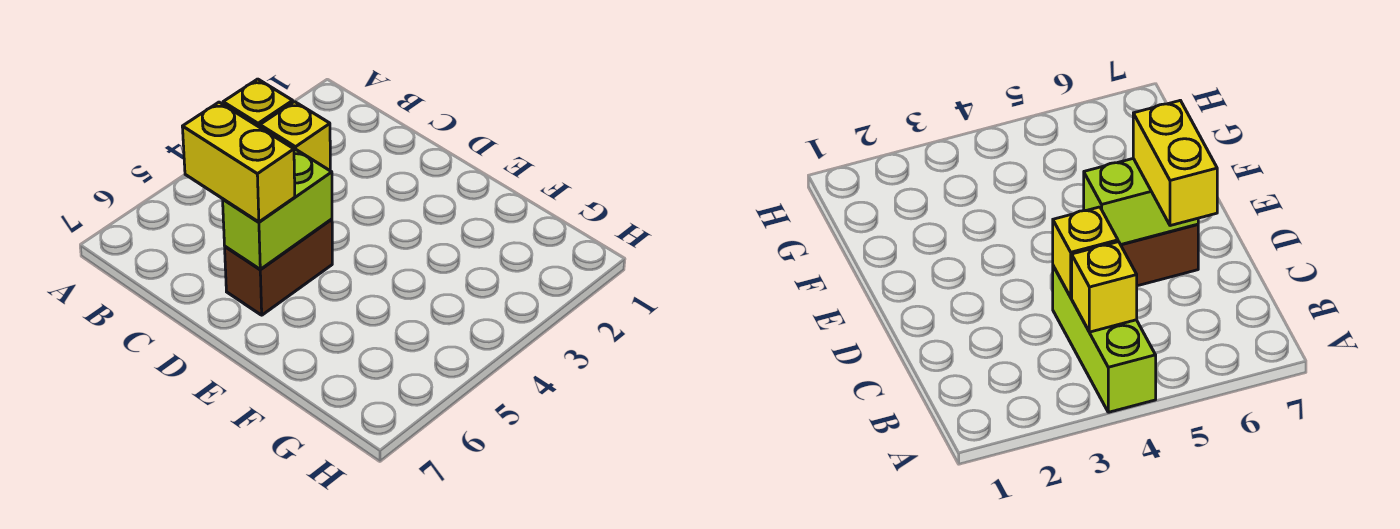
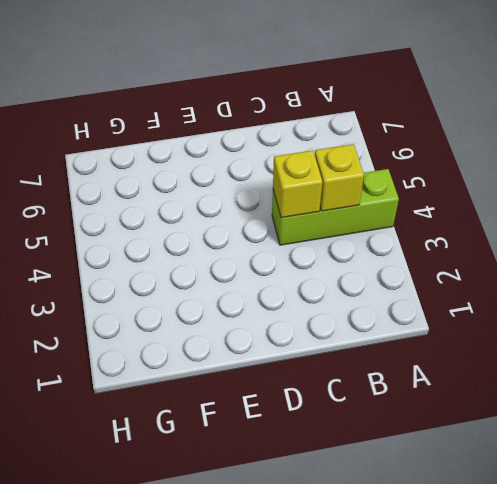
none -> brown brick D5:D6 level 1
none -> lime brick D5:D6 level 2

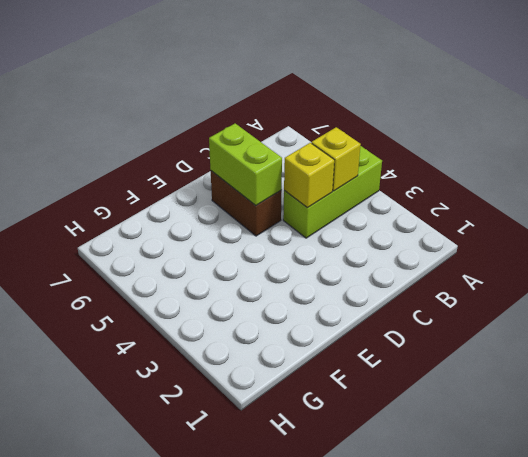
none -> yellow brick C6:D6 level 3

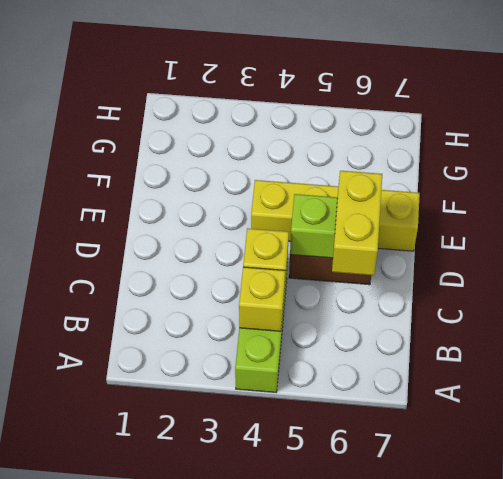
yellow brick E4:E7 level 1 -> none

